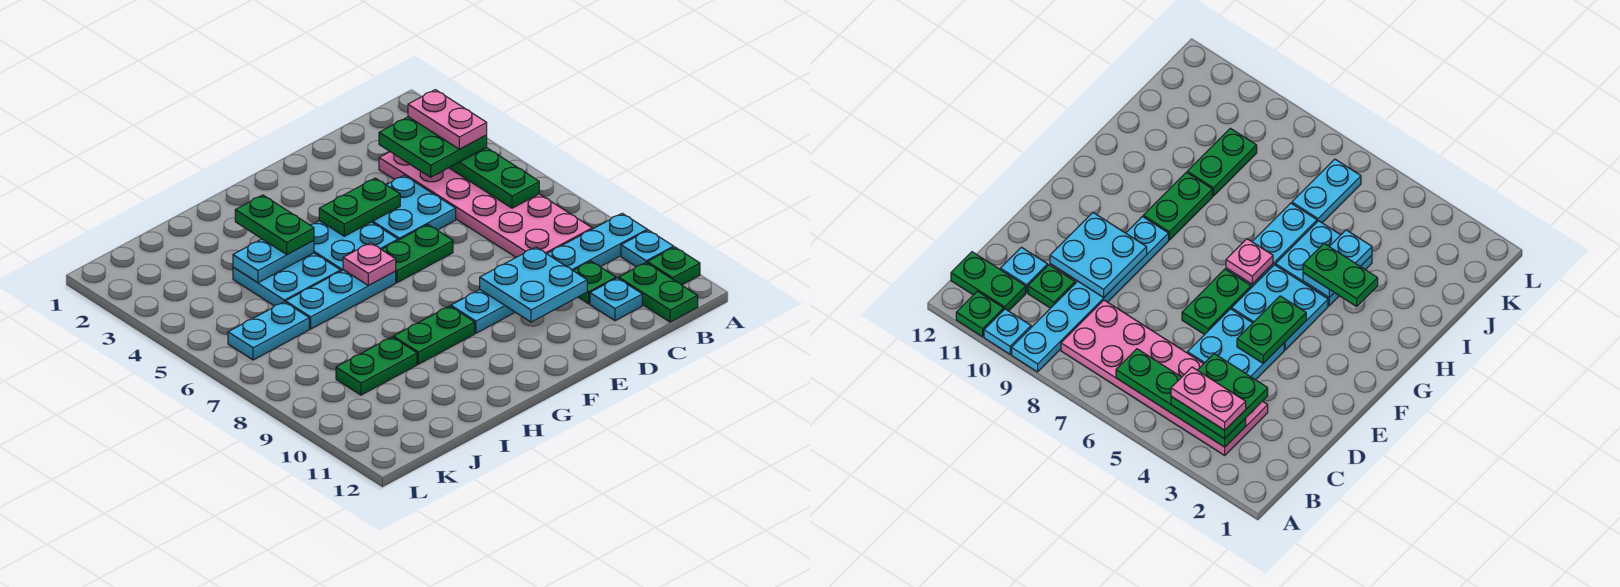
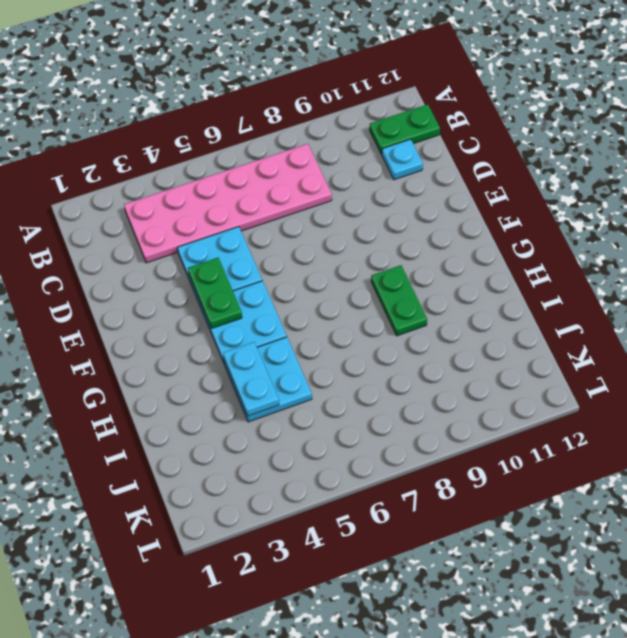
none -> cyan plate A9:F9 level 1
none -> cyan plate A10 level 1
none -> green plate A11 level 1

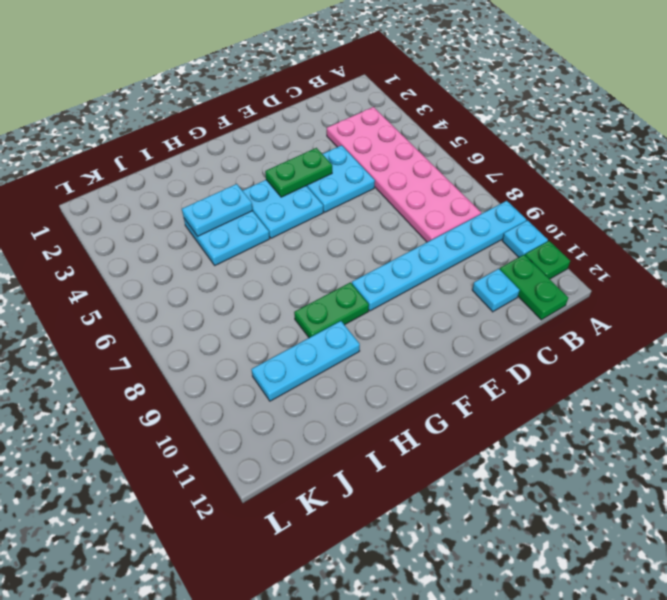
cyan plate H10:J10 level 1 -> cyan plate G6:I6 level 1
none -> green plate C10 level 1
none -> green plate E6:F6 level 1
none -> green plate I9:J9 level 1

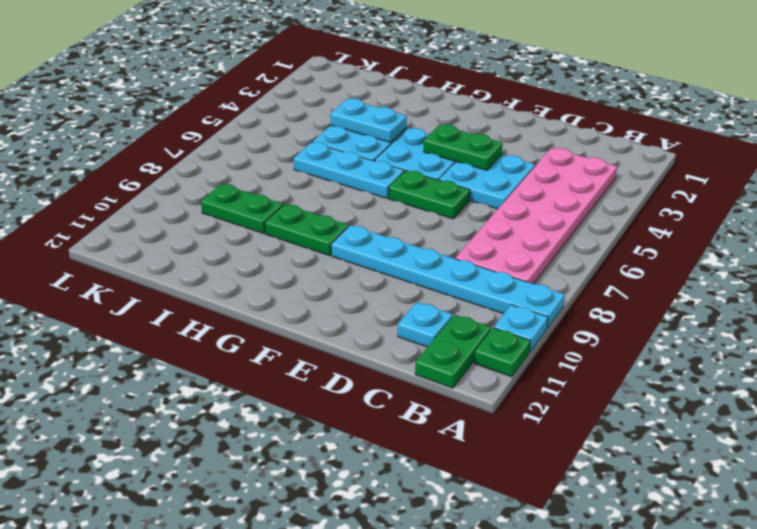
none -> green plate C10 level 1
none -> cyan plate J6:K6 level 1
none -> green plate B3:B6 level 2

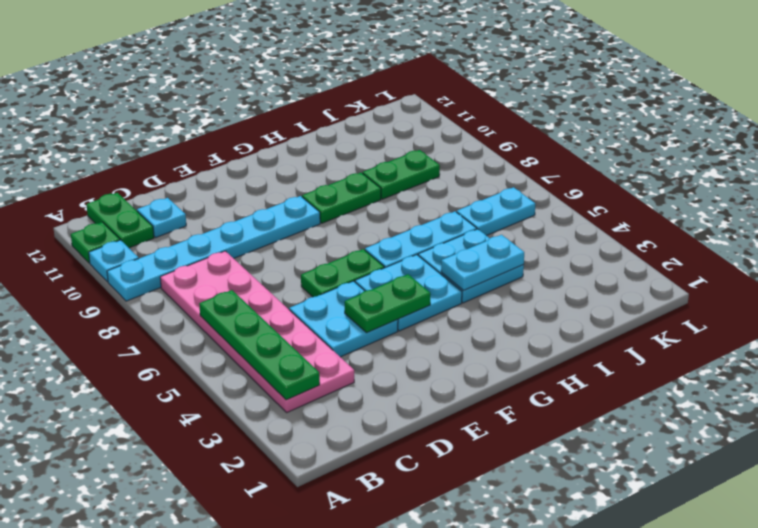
none -> green plate C10 level 1
none -> cyan plate D9:E10 level 2
none -> pink plate G6 level 2

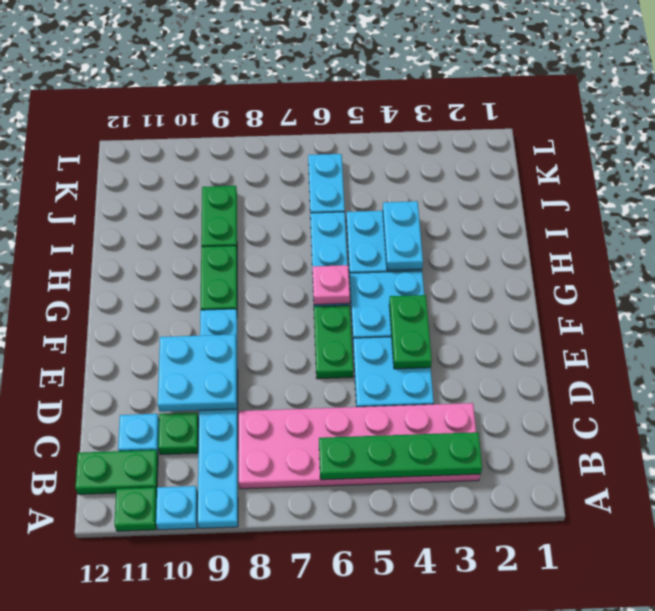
none -> green plate B3:C4 level 3
none -> green plate H3:H4 level 3
none -> pink plate B3:B4 level 4

